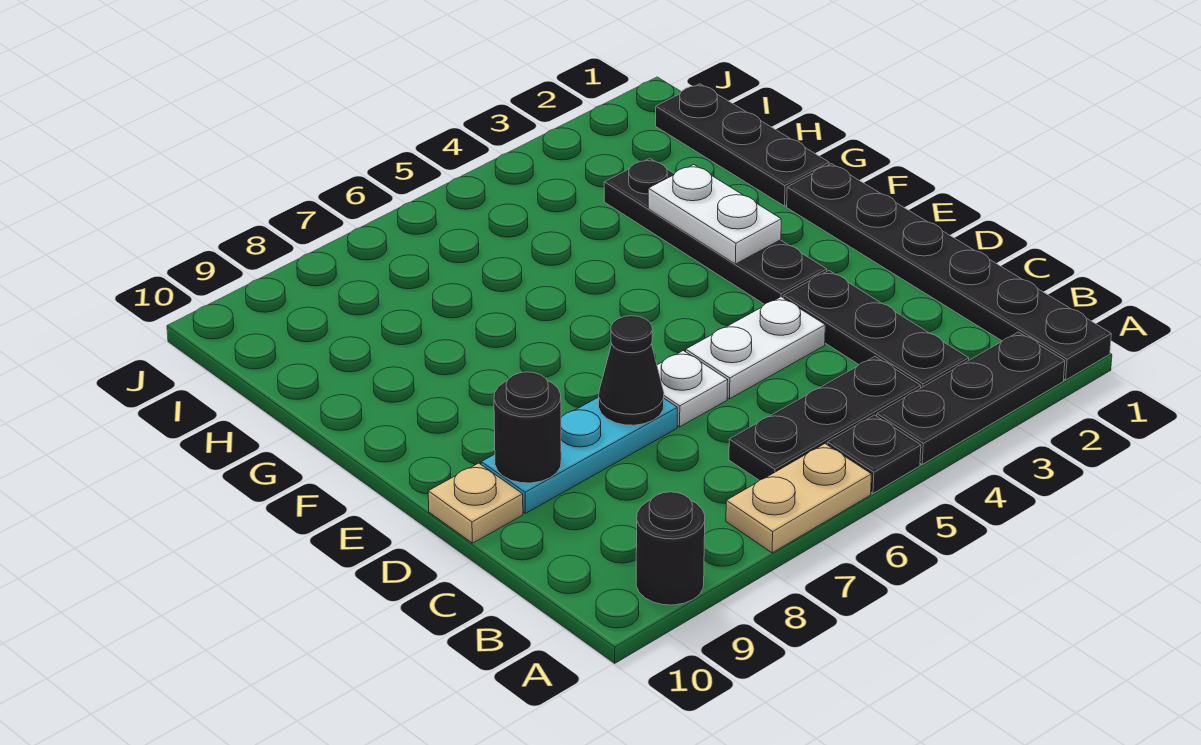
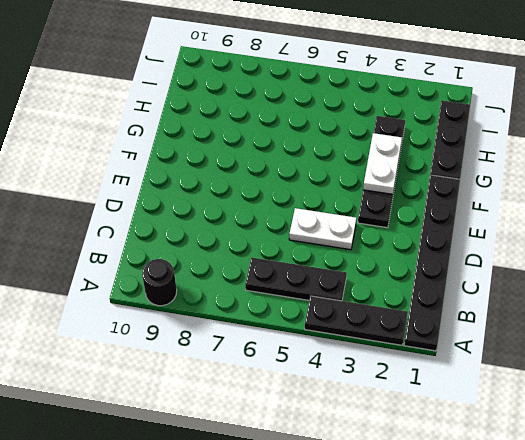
none -> black plate A5 level 1
none -> tan plate A6:A7 level 1
none -> black plate B3:D3 level 1

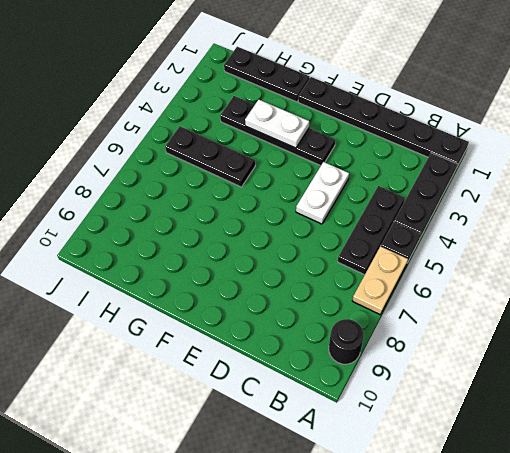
black plate G5:I5 level 1 -> black plate B3:D3 level 1
none -> white plate D6 level 1
none -> cyan plate D7:D9 level 1
none -> tan plate D10 level 1

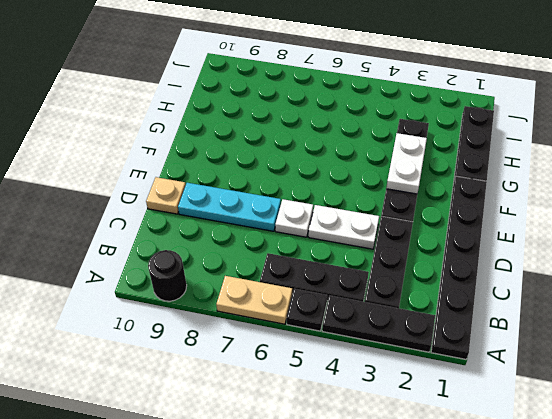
none -> black cone D7 level 2
none -> black round brick D9 level 2

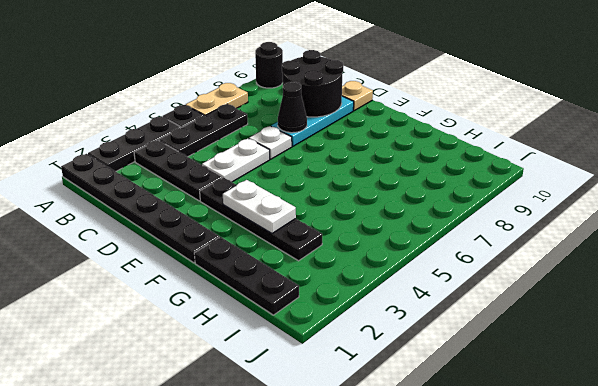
black round brick C8:D9 level 2 -> black round brick D9 level 2

